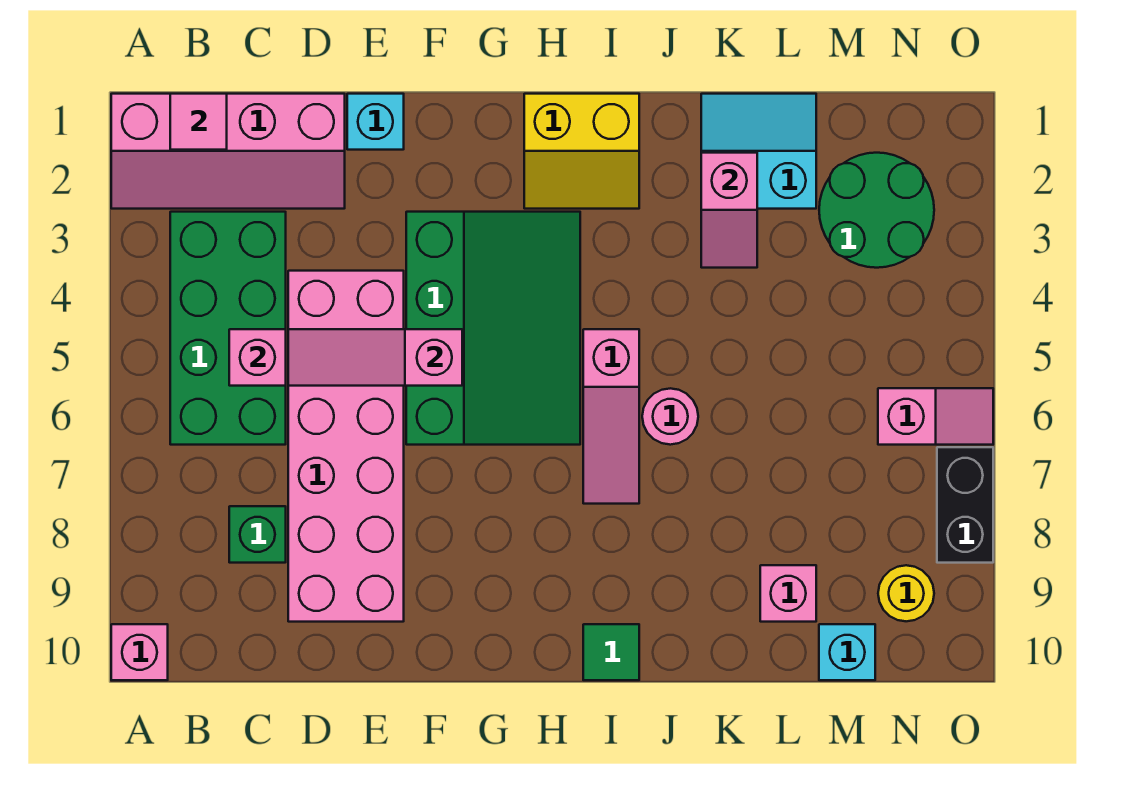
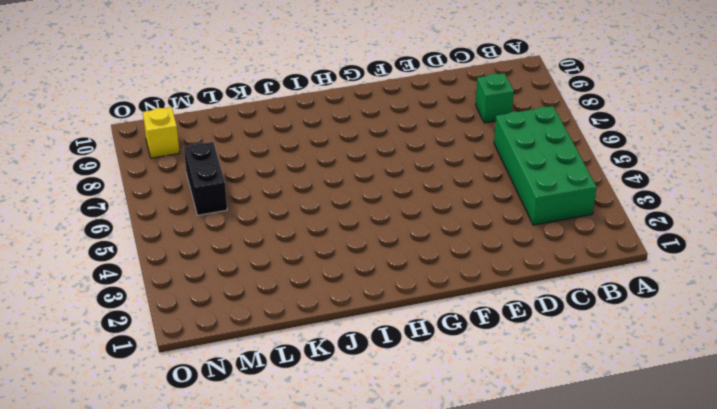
black brick M6:M7 level 1 -> black brick O7:O8 level 1
yellow brick N9 level 1 -> yellow round brick N9 level 1
none -> pink slope A1:D2 level 1 top 1
none -> pink brick A10 level 1
none -> pink brick D4:E9 level 1

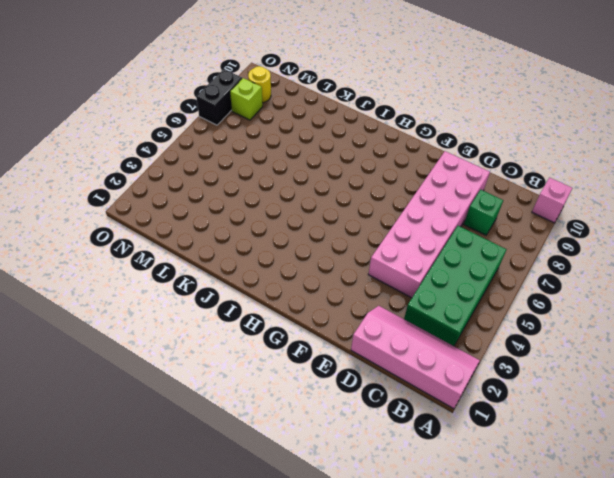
lime brick N8 level 1 -> none
none -> cyan brick E1 level 1
none -> green slope F3:H6 level 1 top F
none -> yellow slope H1:I2 level 1 top 1

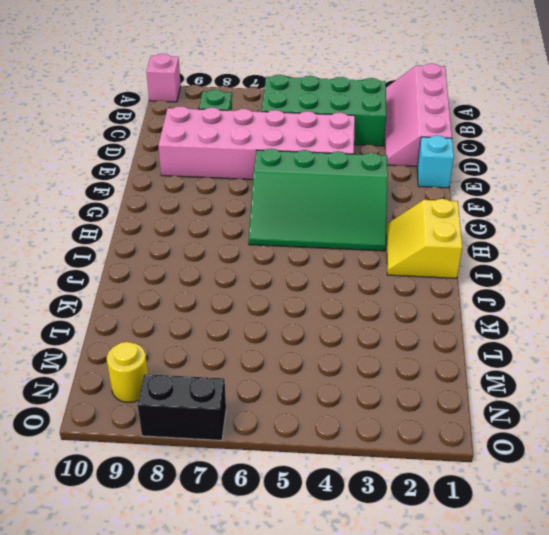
none -> pink slope I5:I7 level 1 top 5
none -> green tile I10 level 1
none -> pink round brick J6 level 1

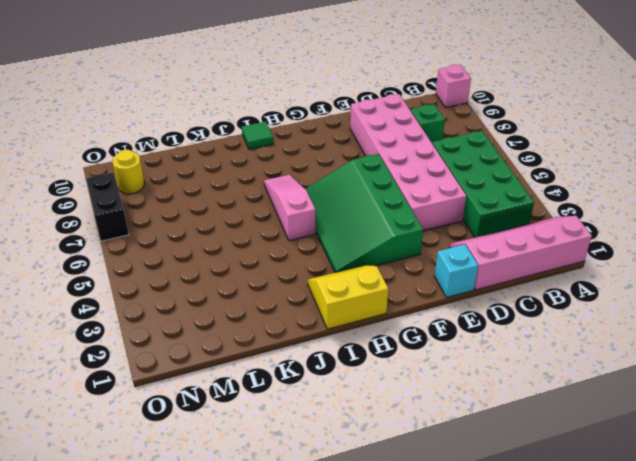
none -> pink round brick J6 level 1
none -> cyan slope K1:L2 level 1 top 2
none -> pink brick L9 level 1

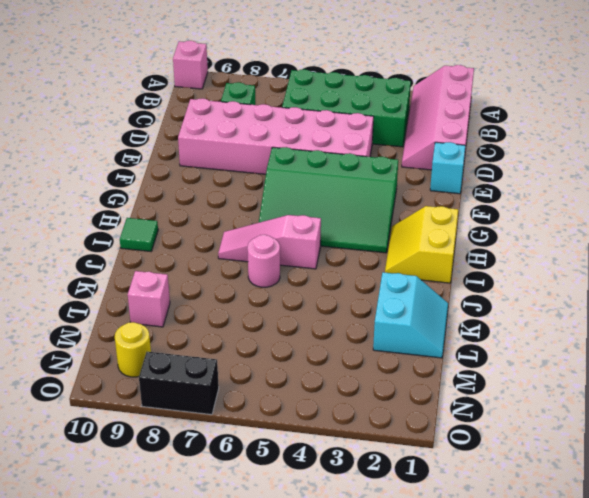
none -> green round brick M2:N3 level 1
none -> cyan brick M10 level 1
none -> pink slope N6:O6 level 1 top N

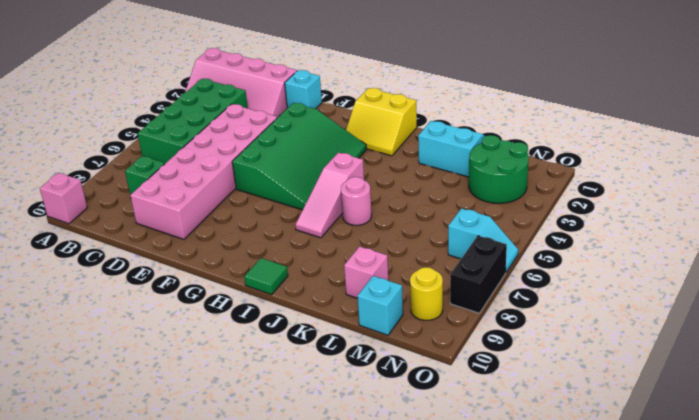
cyan slope N6:O6 level 1 top N -> pink slope N6:O6 level 1 top N
none -> pink tile B1 level 2
none -> pink brick C5 level 2
none -> pink slope D5:F5 level 2 top F

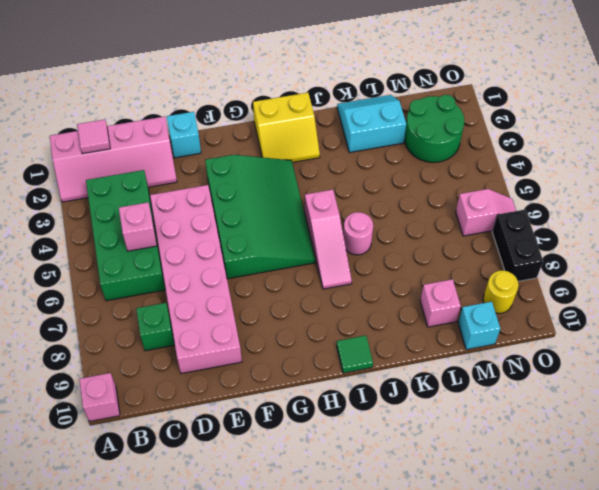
none -> pink slope D5:F5 level 2 top F
none -> pink slope K2:K3 level 2 top 2

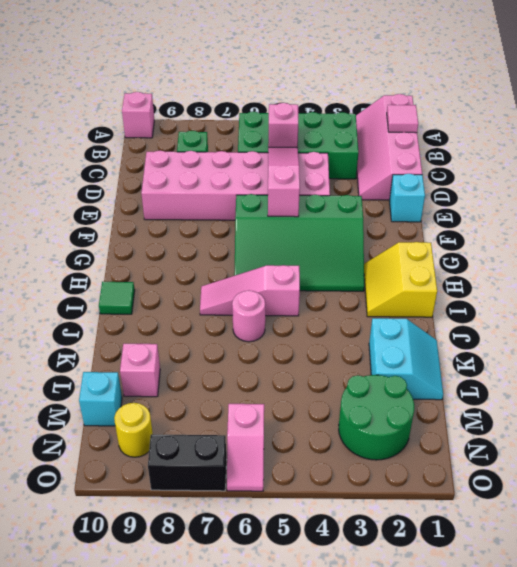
none -> pink slope K2:K3 level 2 top 2

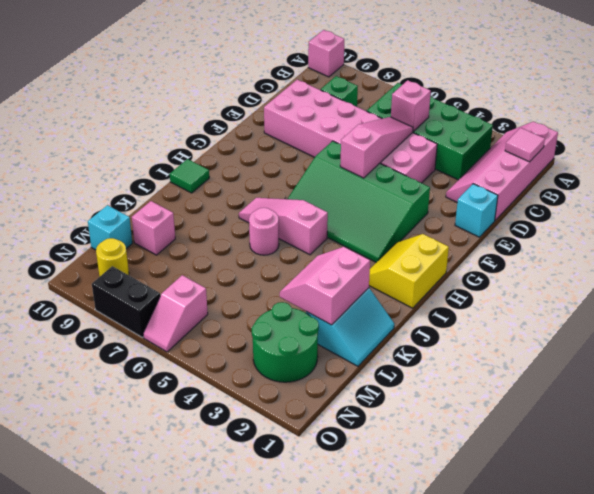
pink slope K2:L3 level 2 top 2 -> pink slope K2:K3 level 2 top 2

